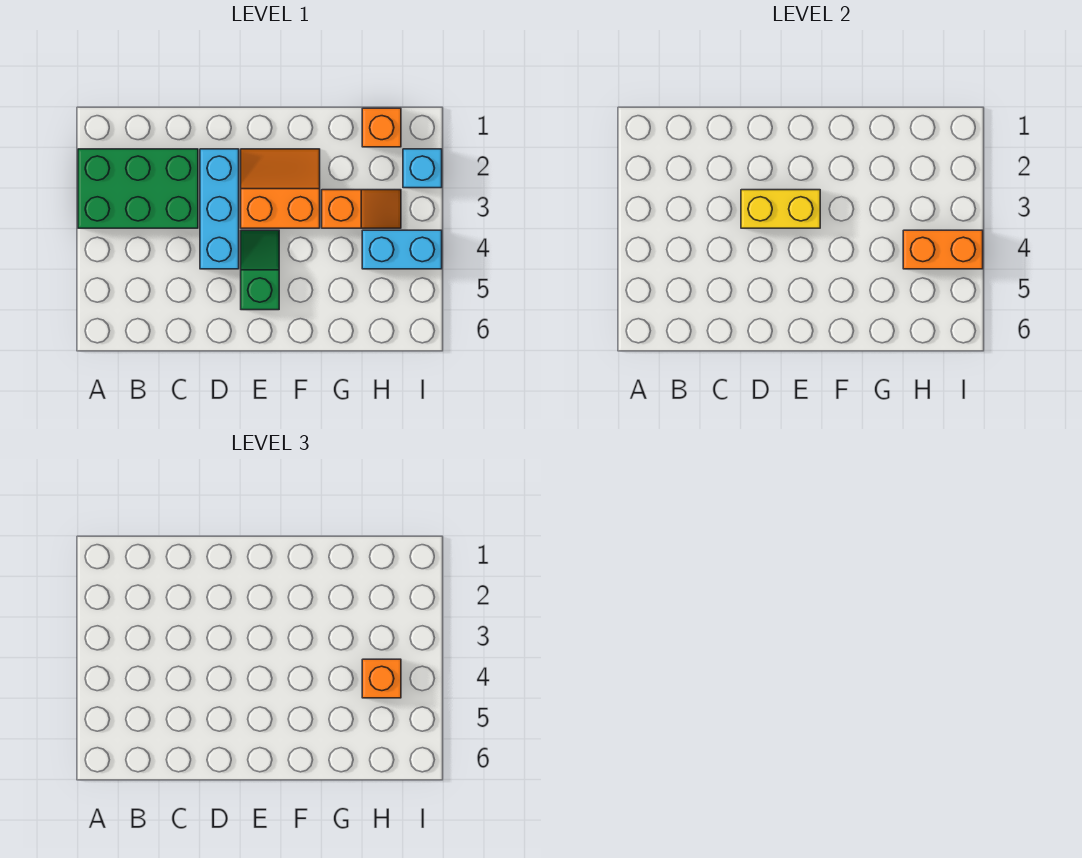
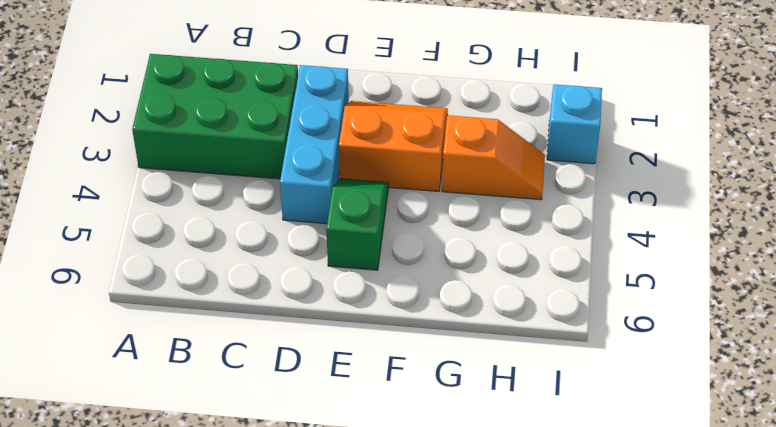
none -> orange brick H1 level 1
none -> cyan brick H4:I4 level 1

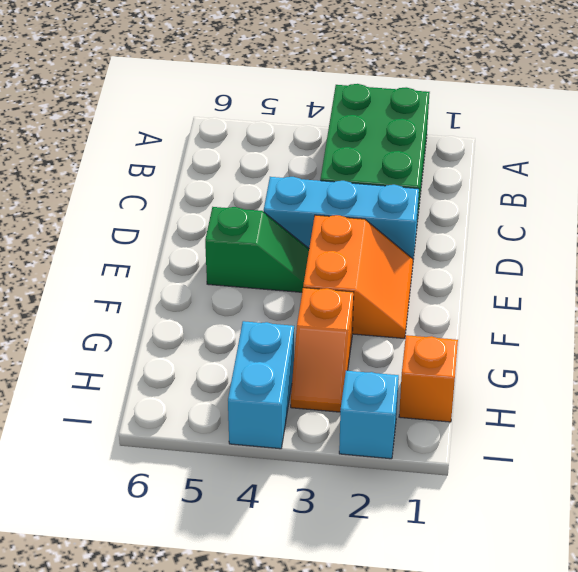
none -> yellow brick D3:E3 level 2
none -> orange brick H4:I4 level 2

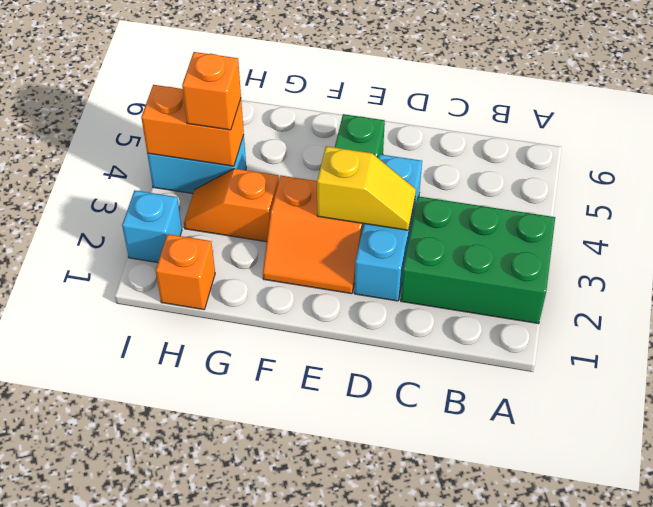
yellow slope D3:E3 level 2 top E -> yellow brick D3:E3 level 2

